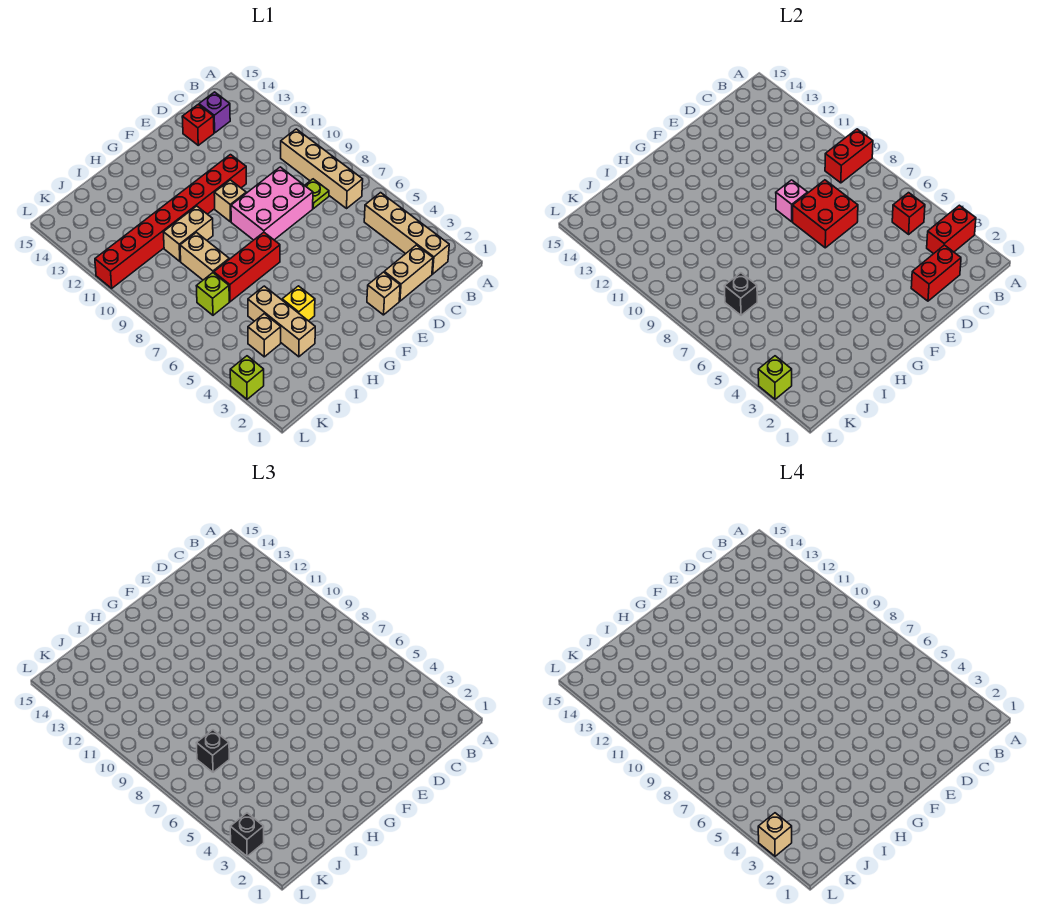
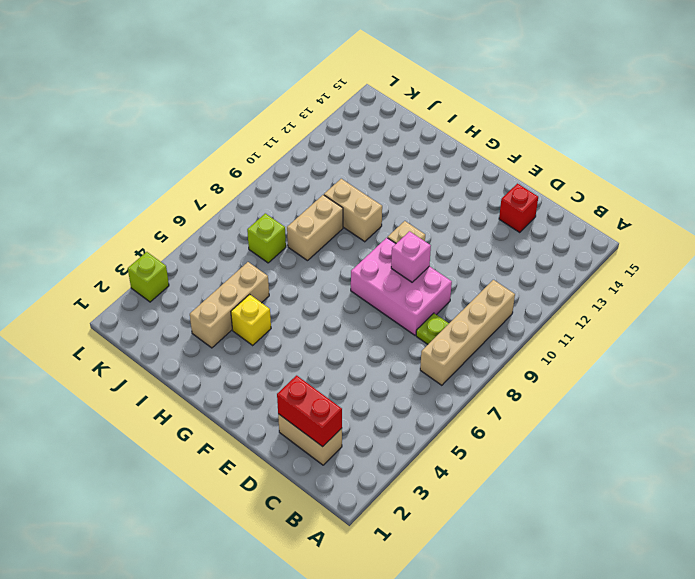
none -> tan brick B2:B5 level 1
none -> purple brick C14 level 1
none -> tan brick E2 level 1

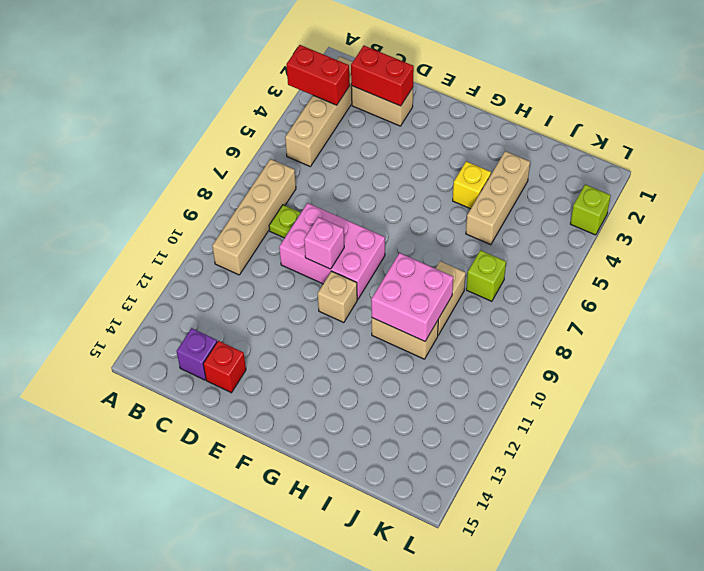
pink brick H9:I10 level 2 -> none
none -> tan brick E2 level 1
none -> red brick E11:L11 level 1
none -> red brick G7:I7 level 1

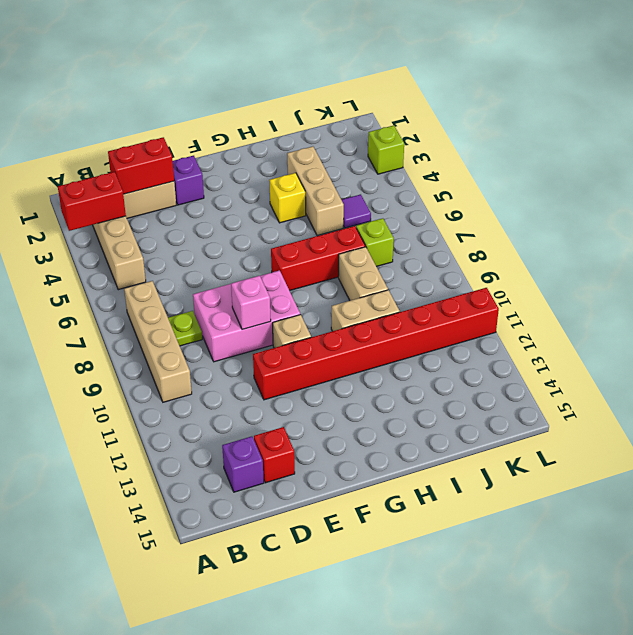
purple brick E2 level 1 -> tan brick E2 level 1
purple tile J5 level 1 -> none
none -> tan brick J4 level 1
none -> red brick A9:B9 level 2
none -> red brick B5 level 2

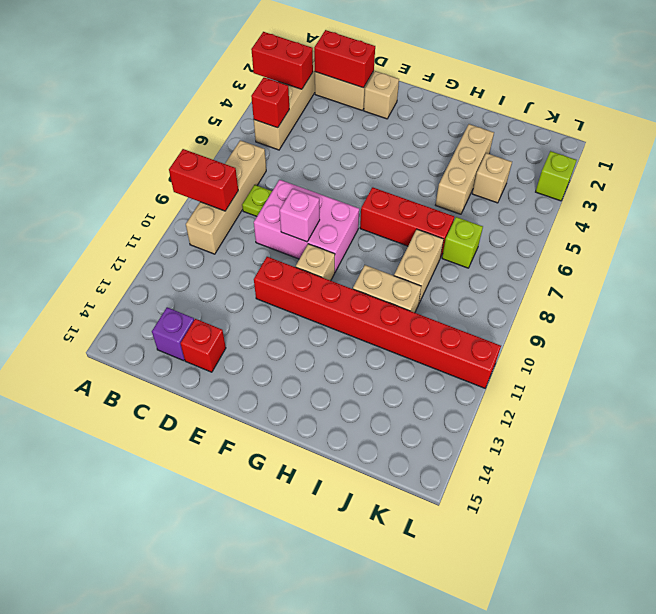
none -> yellow brick H4 level 1
none -> red brick D7:E8 level 2
none -> black brick J7 level 2

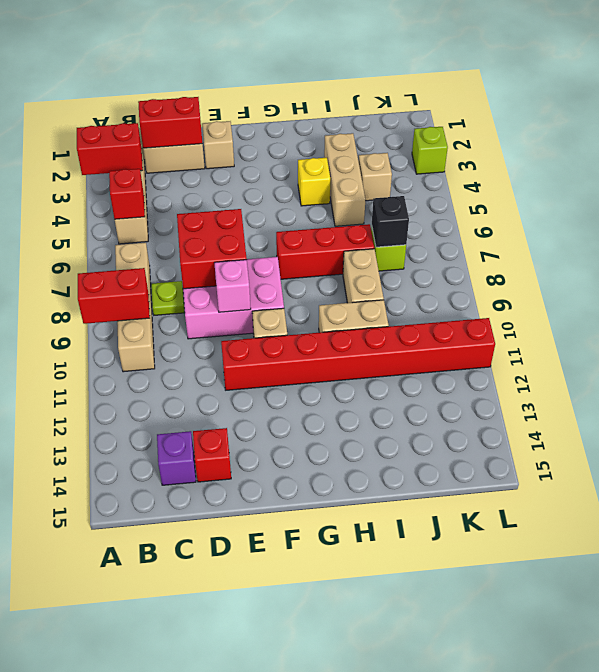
none -> lime brick L3 level 2
none -> black brick J7 level 3
none -> black brick L3 level 3

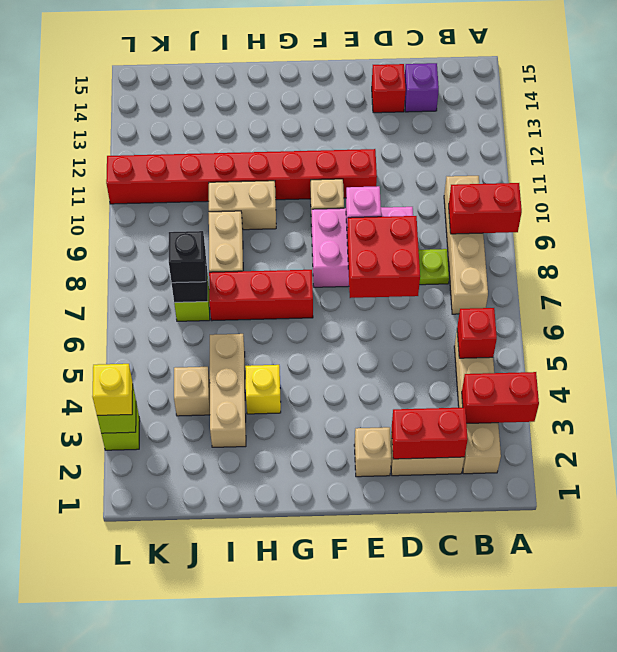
yellow brick L3 level 3 -> black brick L3 level 3
none -> tan brick L3 level 4

